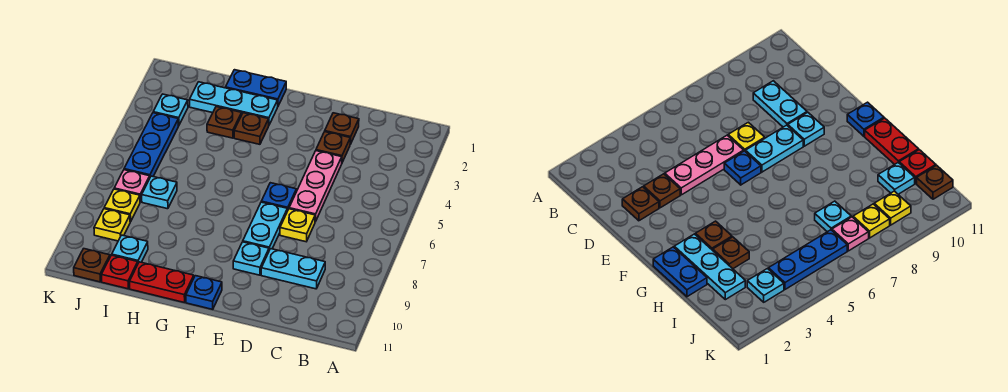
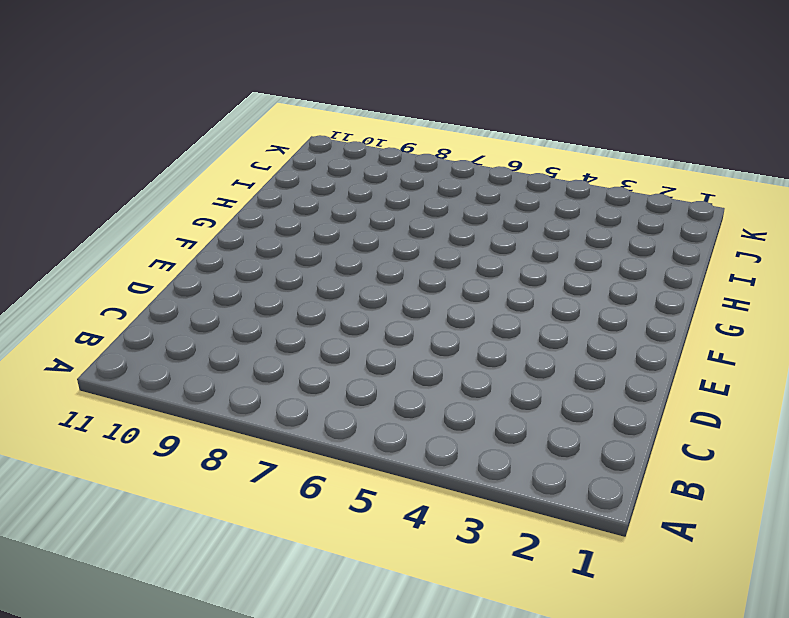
none -> cyan plate C9:D9 level 1
none -> brown plate D2 level 1
none -> brown plate D3 level 1

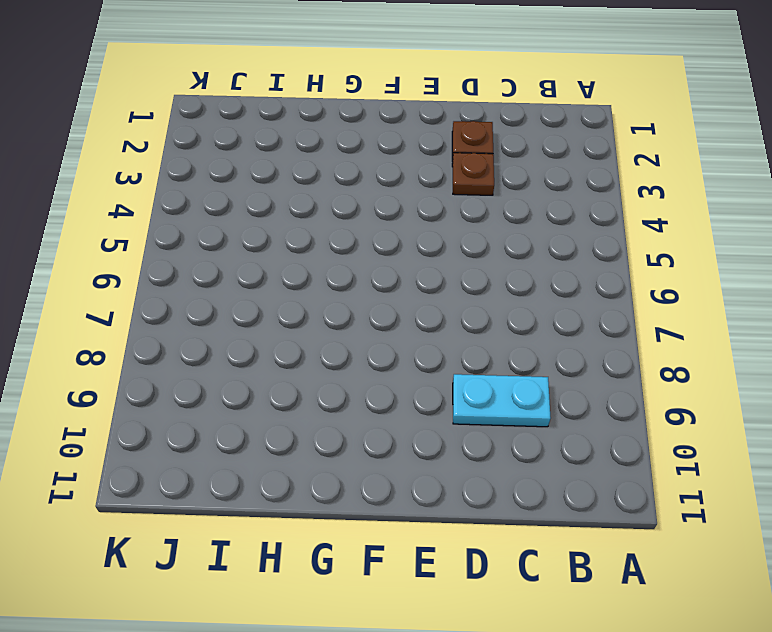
none -> pink plate D4:D6 level 1
none -> yellow plate D7 level 1
none -> blue plate E6 level 1

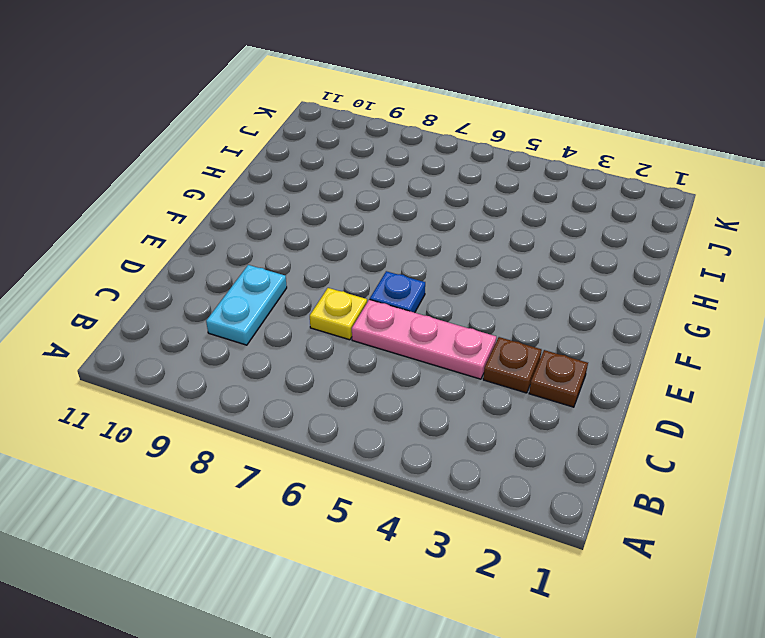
none -> cyan plate E7:E8 level 1
none -> cyan plate E9 level 1
none -> blue plate F11 level 1

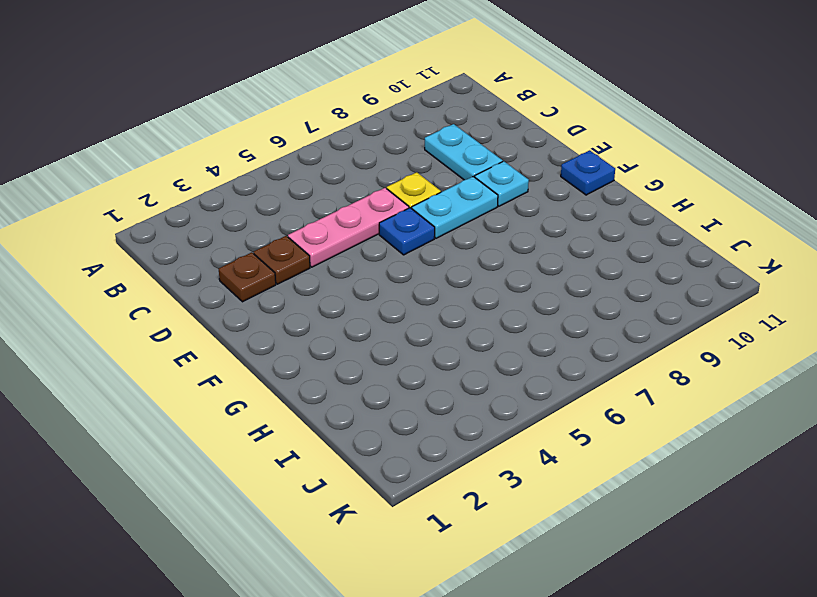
none -> blue plate G1:H1 level 1
none -> cyan plate G2:I2 level 1
none -> brown plate G3 level 1

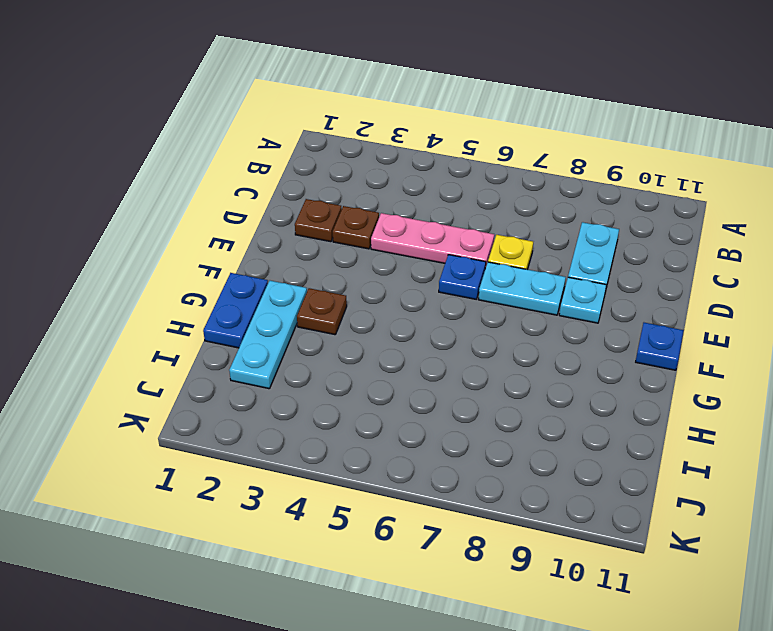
none -> red plate G11:H11 level 1
none -> brown plate H3 level 1
none -> cyan plate I7 level 1

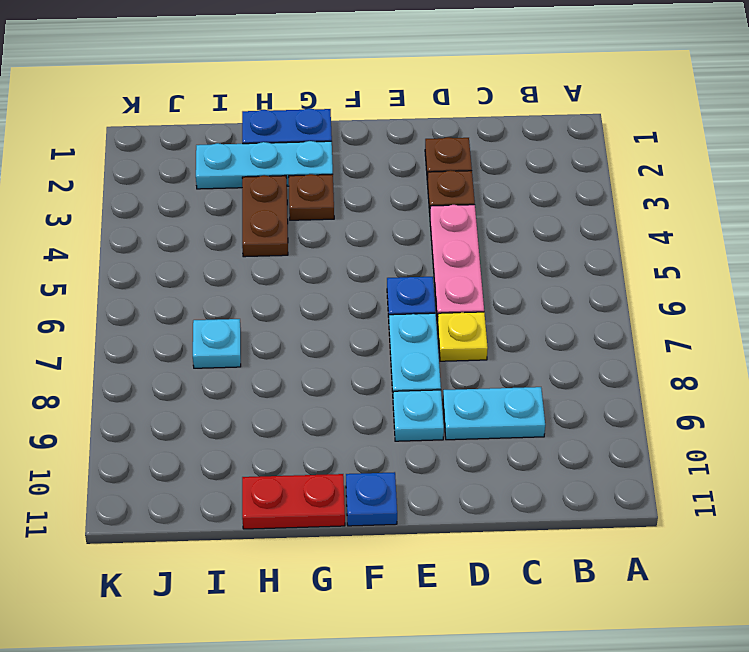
brown plate H3:H4 level 1 -> brown plate H3 level 1
none -> cyan plate I10 level 1
none -> red plate I11 level 1
none -> cyan plate J3 level 1

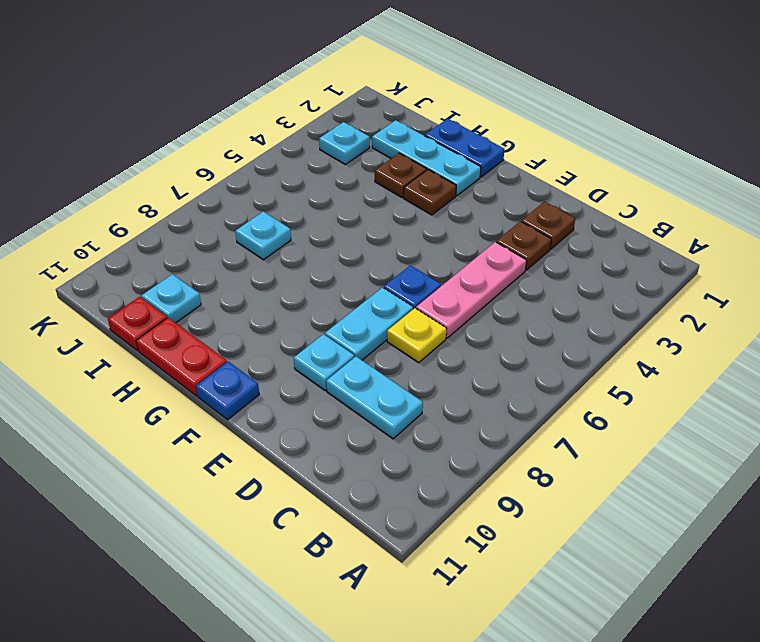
none -> blue plate J4:J6 level 1
none -> pink plate J7 level 1
none -> yellow plate J8 level 1

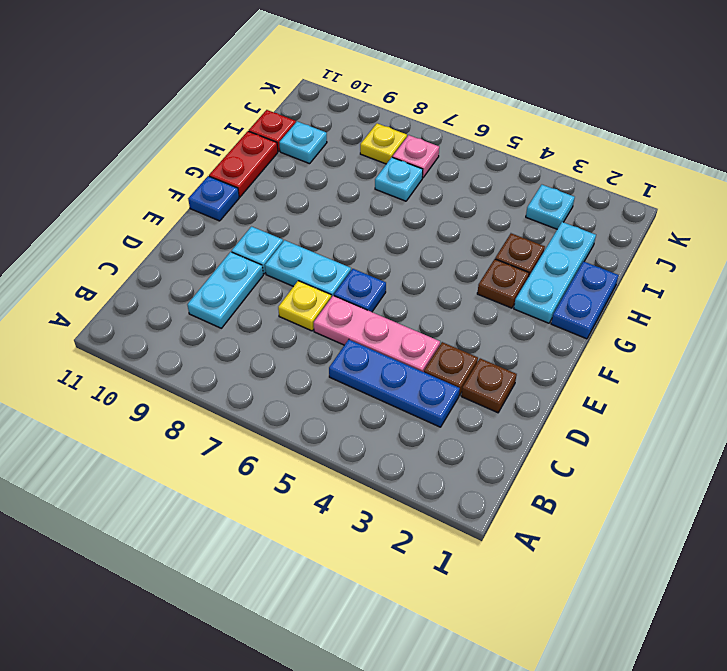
blue plate C3:C5 level 1 -> blue plate J4:J6 level 1
none -> yellow plate J9 level 1
none -> brown plate J11 level 1

